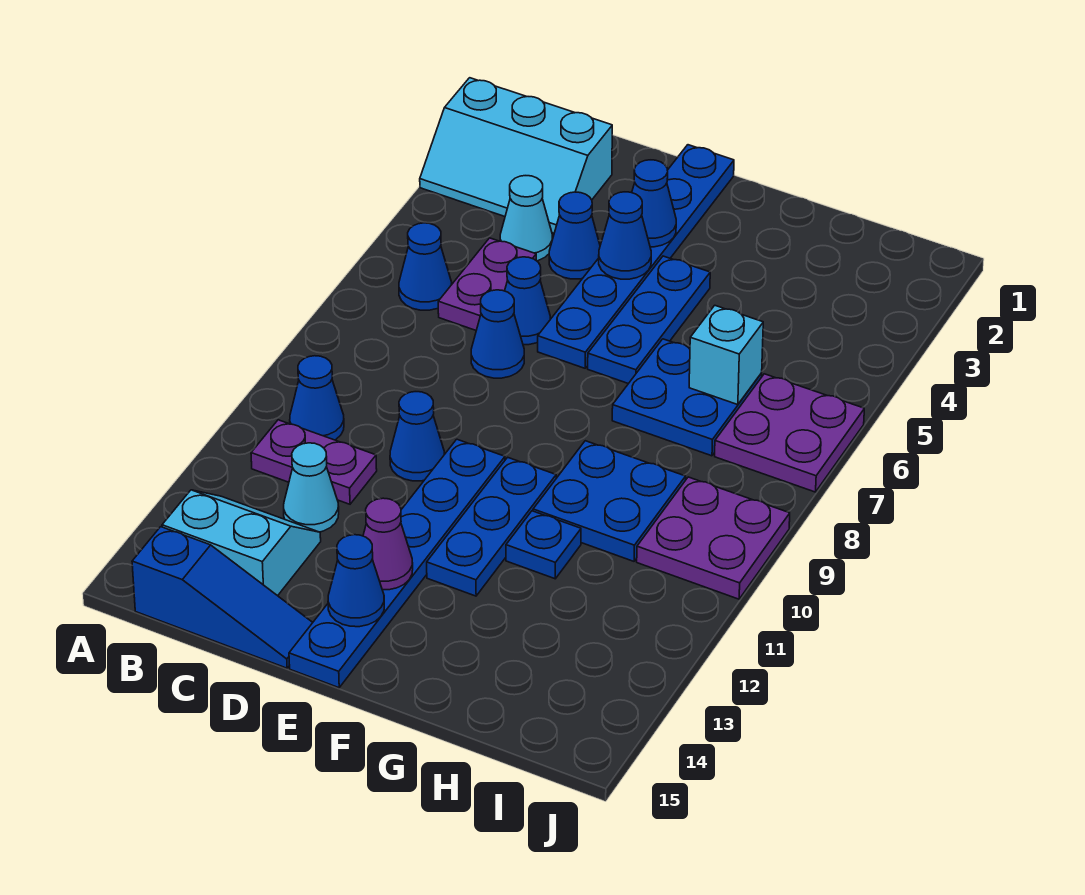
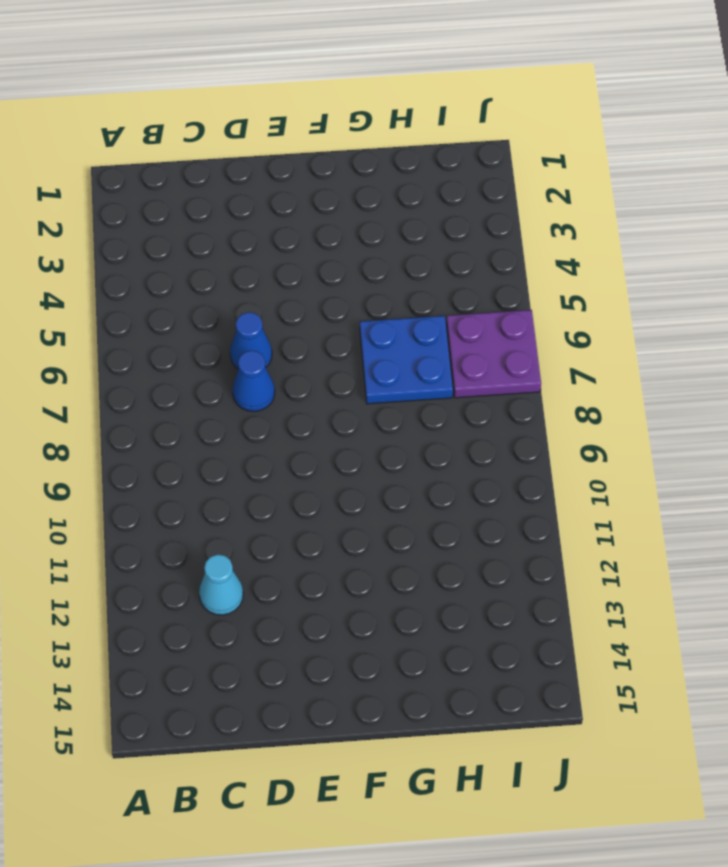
none -> cyan slope A2:C3 level 1 top 2
none -> blue cone B6 level 1
none -> blue cone B10 level 1

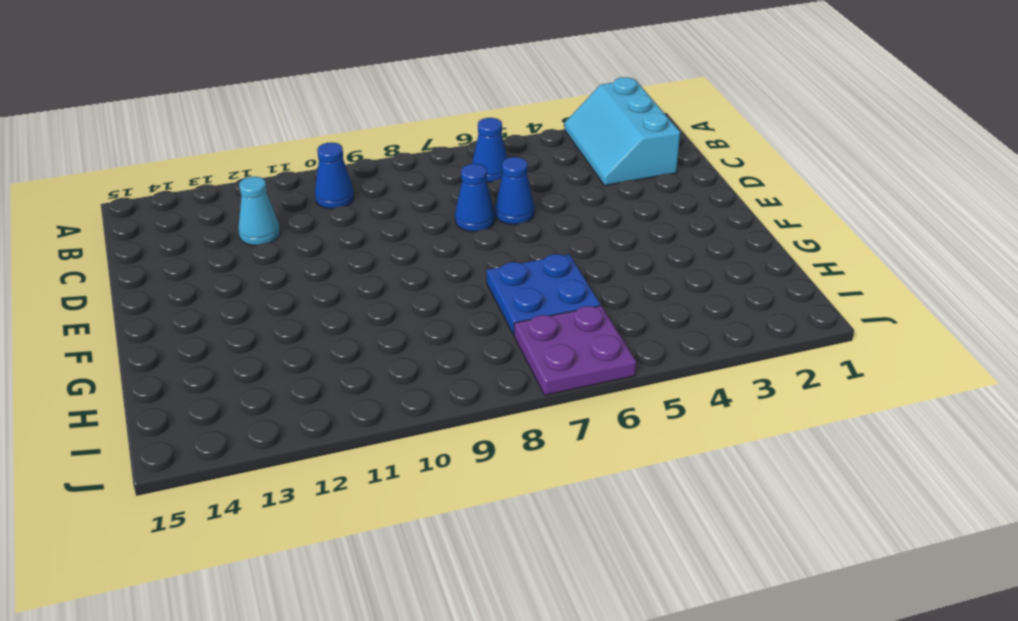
none -> purple plate B11:C11 level 1
none -> cyan slope B13:C14 level 1 top 14
none -> blue slope B15:D15 level 1 top B

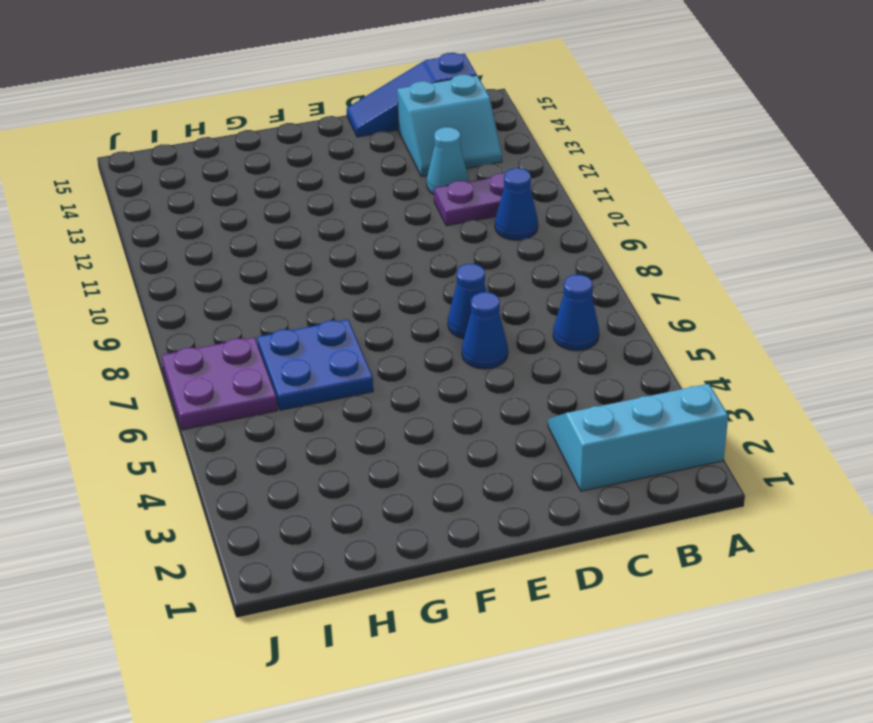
none -> cyan cone C4 level 1
none -> purple plate C5:C6 level 1
none -> blue cone D4 level 1

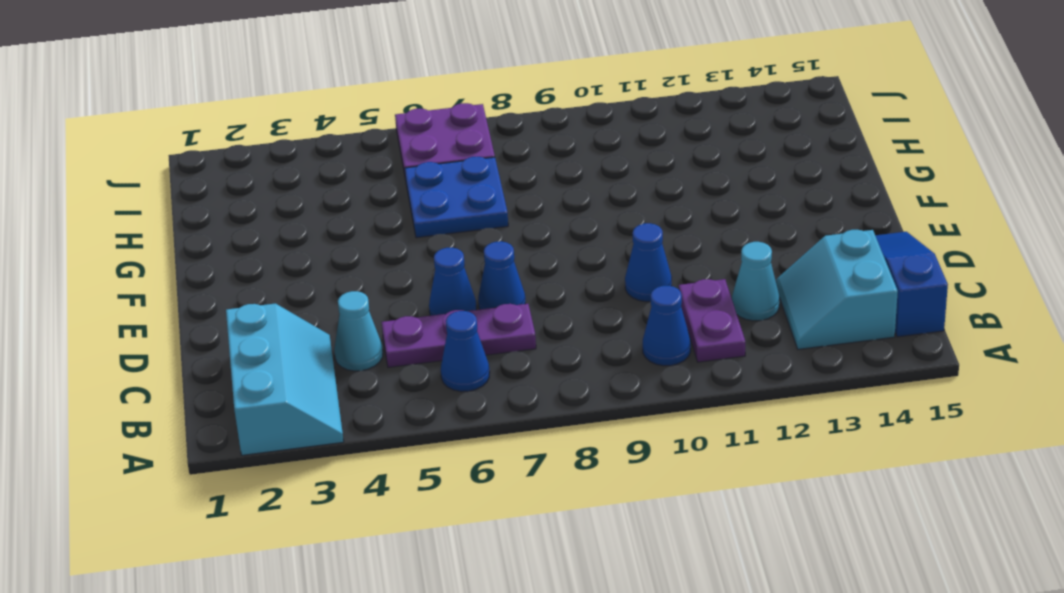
purple plate C5:C7 level 1 -> purple plate C5:C6 level 1
none -> blue cone D4 level 1
none -> blue plate E1:E6 level 1
none -> blue plate E10:E15 level 1

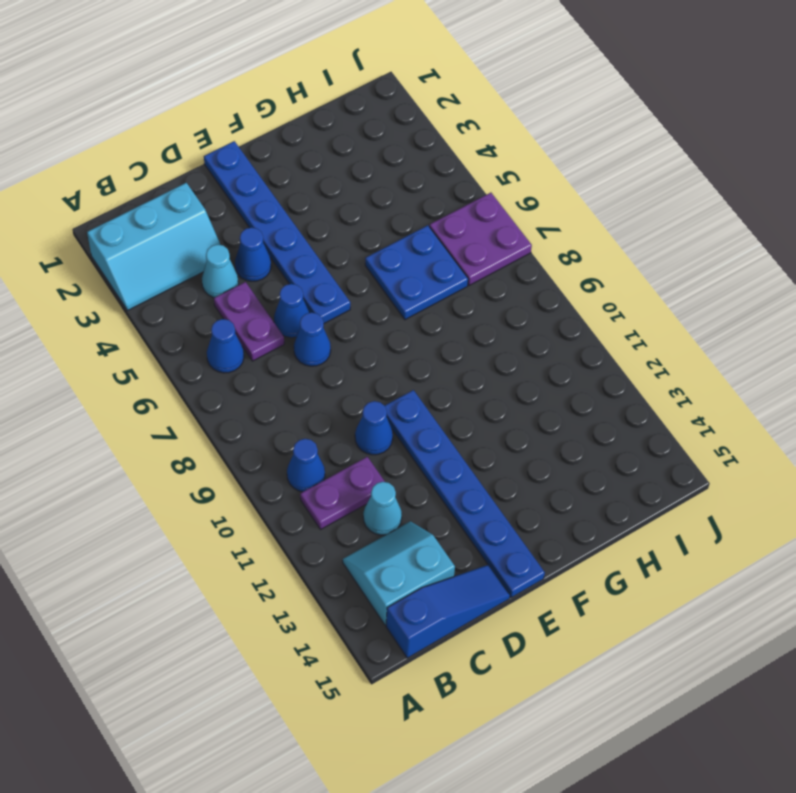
none -> blue plate F4:F6 level 1
none -> blue plate F10:F12 level 1
none -> blue plate G9:H10 level 1

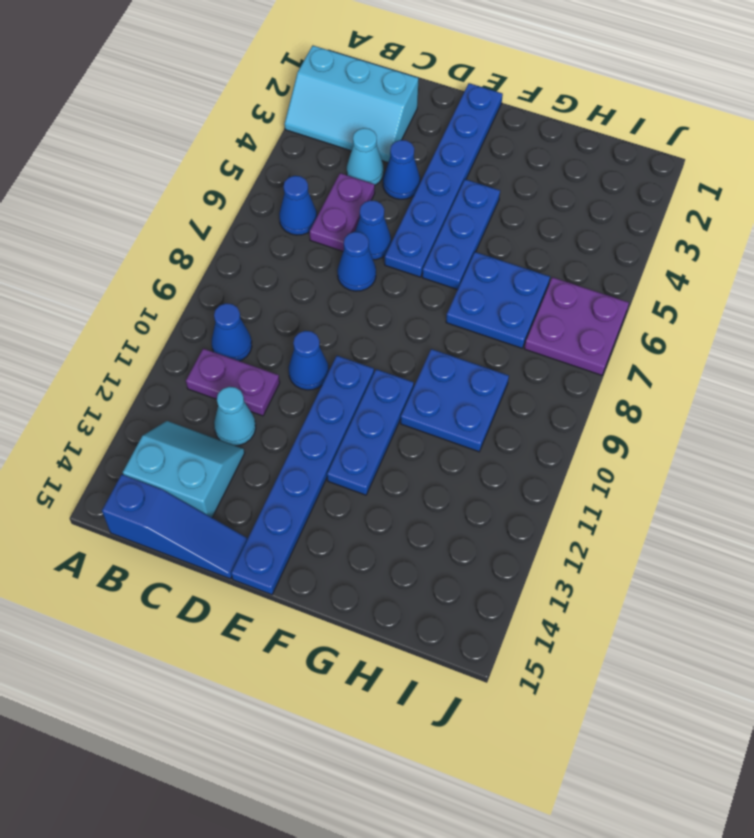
none -> blue plate G11 level 1
none -> purple plate I9:J10 level 1
none -> blue cone E3 level 2

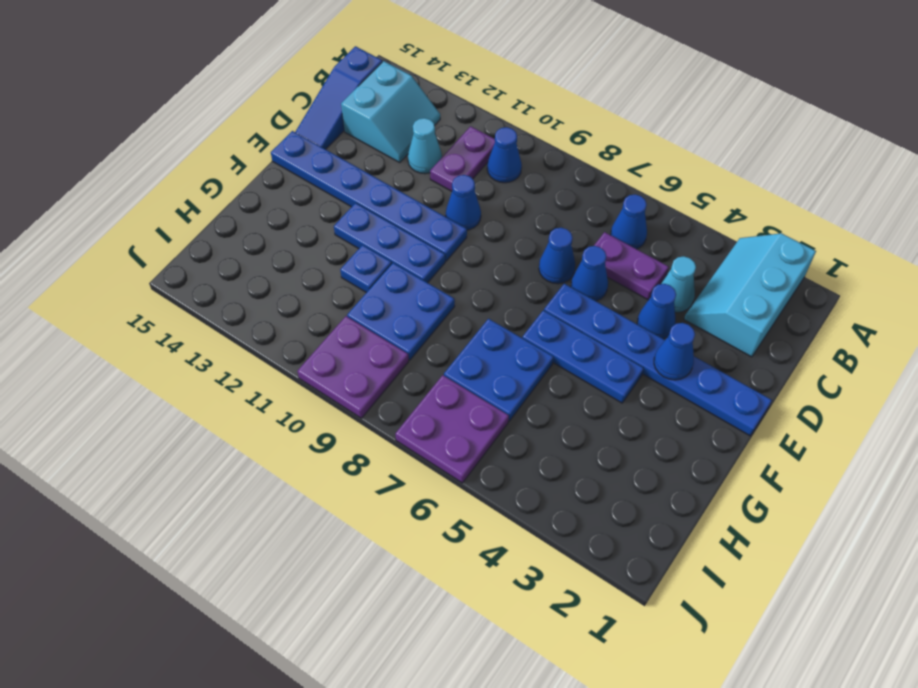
none -> blue cone E4 level 2
none -> purple cone E13 level 2
none -> blue cone E14 level 2

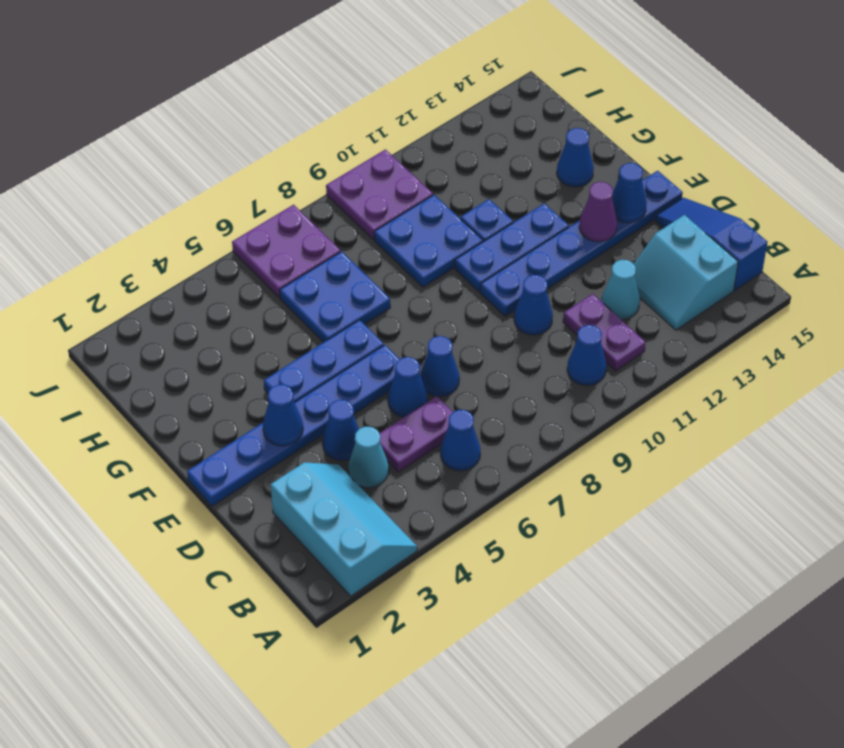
blue cone G14 level 1 -> blue cone E4 level 2
none -> cyan brick H6 level 2

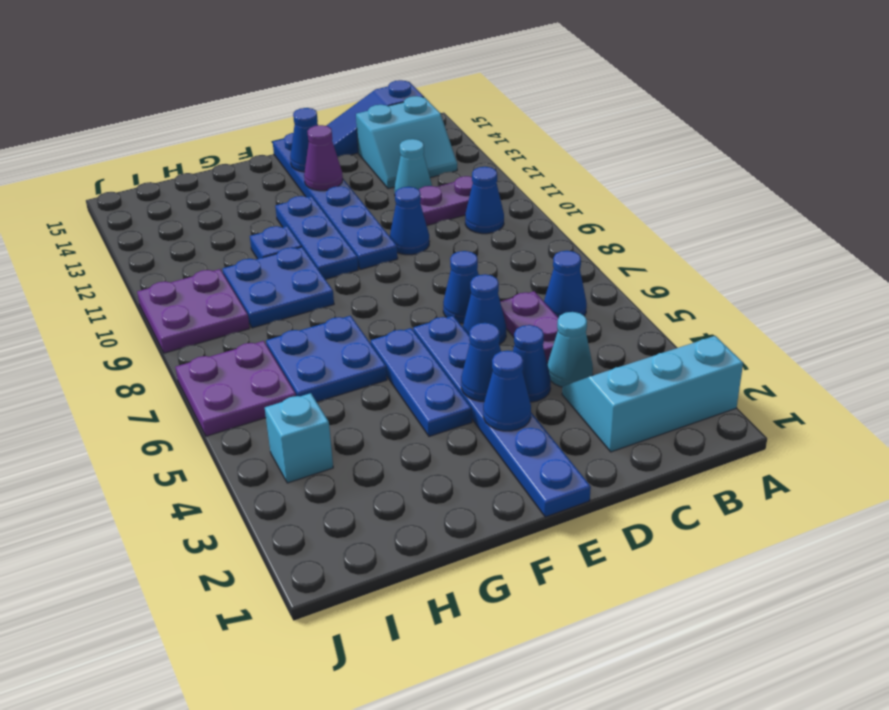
cyan brick I4 level 1 -> cyan brick H6 level 2

